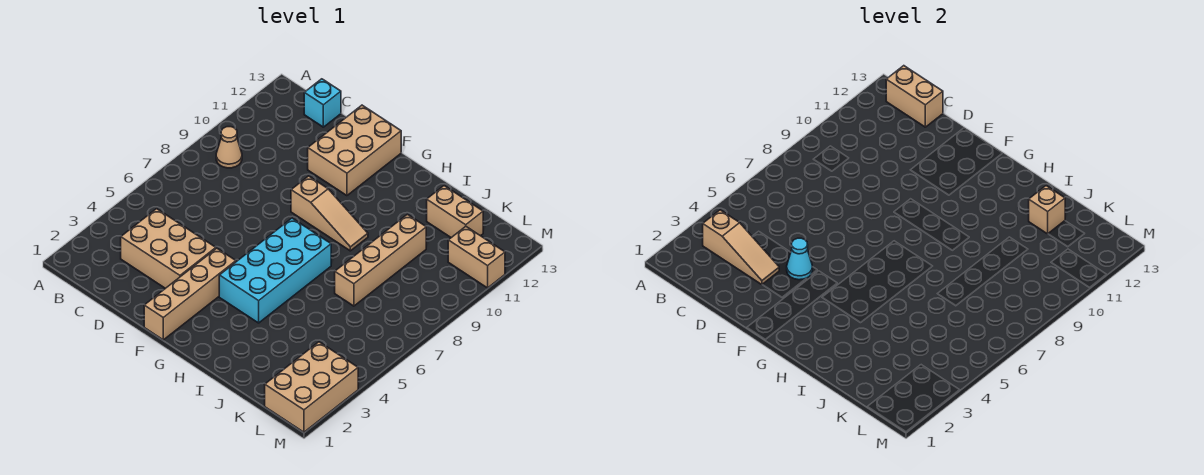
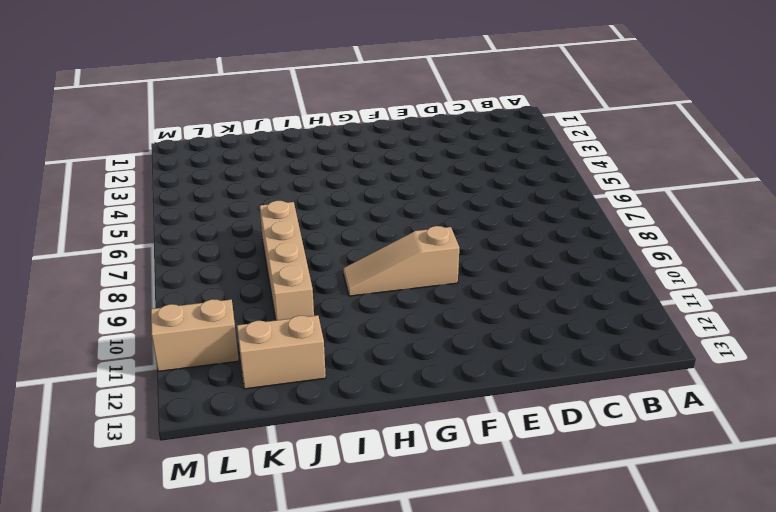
none -> tan cone B9 level 1
none -> tan brick C3:E4 level 1
none -> cyan brick C13 level 1

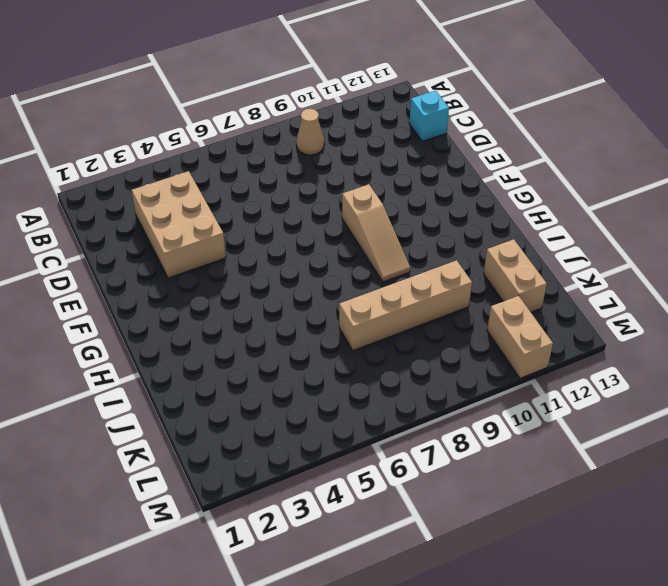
none -> tan brick E11:F13 level 1
none -> tan brick F1:F4 level 1
none -> cyan brick G4:H7 level 1

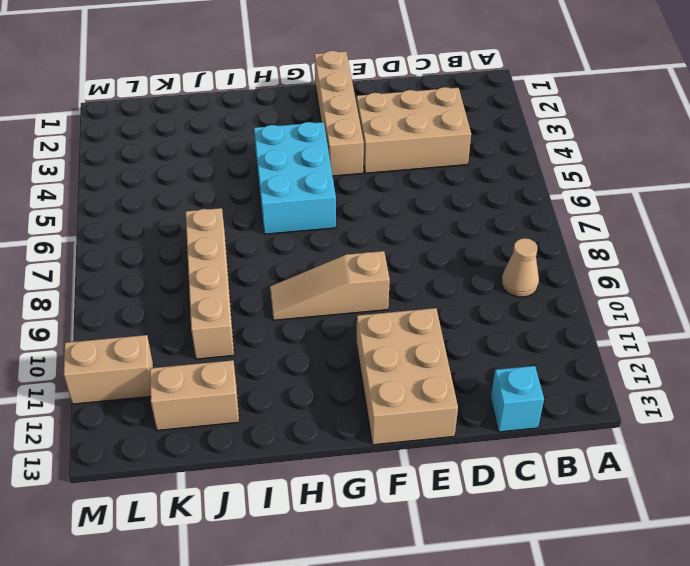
cyan brick G4:H6 level 1 -> cyan brick G4:H7 level 1
none -> tan brick L1:M3 level 1
none -> tan slope B3:D3 level 2 top B
none -> tan brick B13:C13 level 2

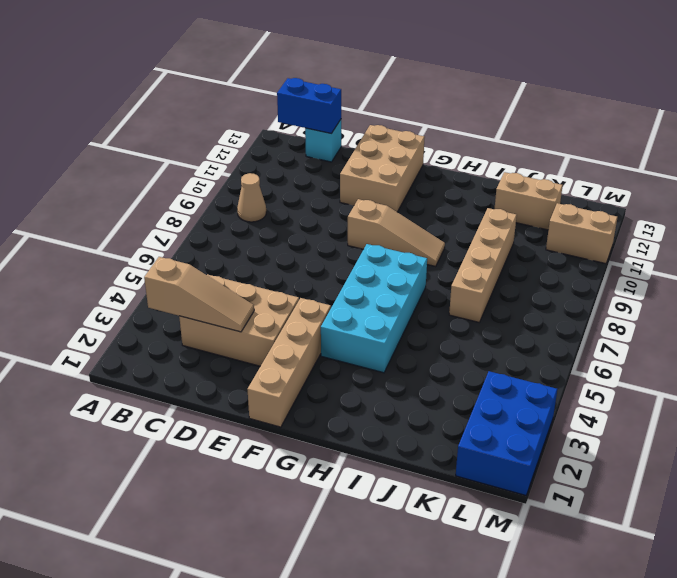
blue brick B13:C13 level 2 -> tan brick B13:C13 level 2
blue brick L1:M3 level 1 -> tan brick L1:M3 level 1
none -> cyan cone E4 level 2
none -> tan brick J12 level 2

